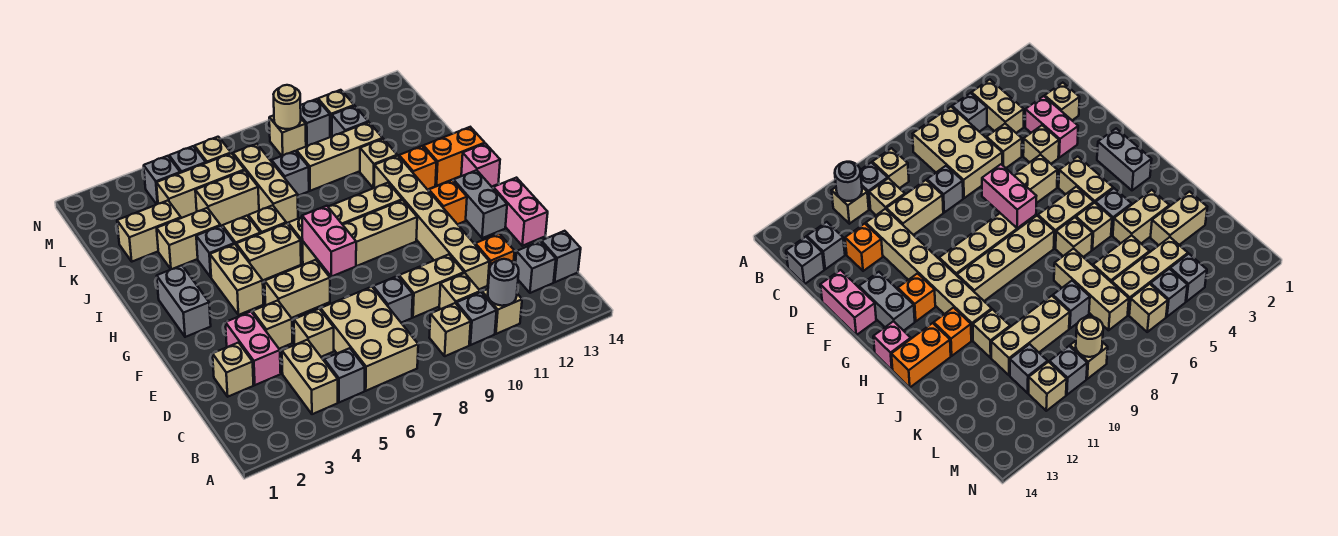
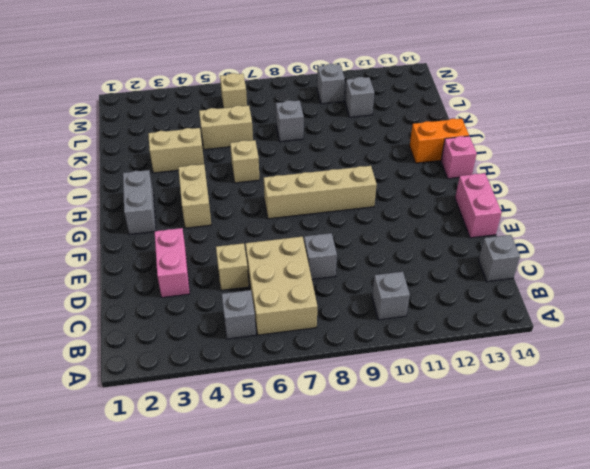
none -> tan brick B4:C4 level 1
none -> tan brick B9 level 1
none -> tan brick B11 level 1
none -> tan brick C10 level 1

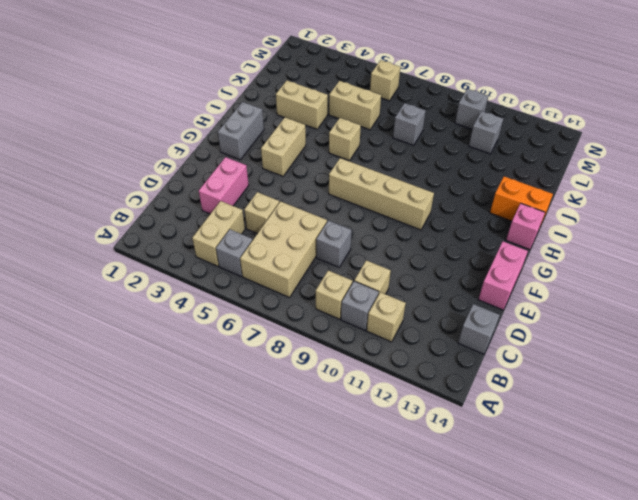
none -> grey brick C13 level 1
none -> tan brick D2 level 1
none -> tan brick D9:D10 level 1
none -> tan brick D11:I11 level 1

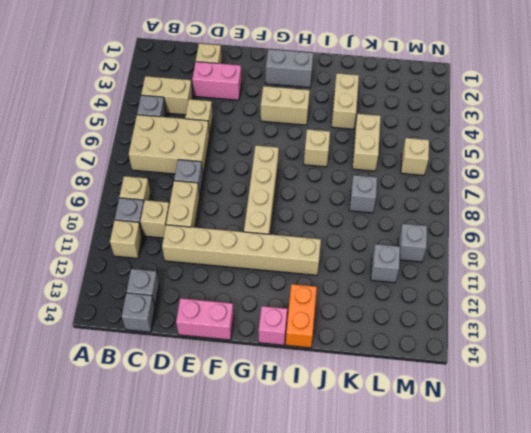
none -> orange brick D12 level 1
none -> tan brick E4 level 1
none -> tan brick F5:F6 level 1
none -> grey brick F13:G13 level 1

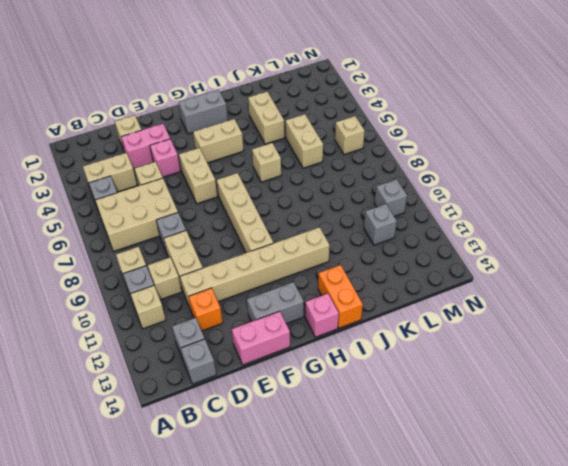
pink brick E4 level 1 -> tan brick E4 level 1
none -> orange brick G12 level 1
none -> tan brick H5:H6 level 1
none -> tan brick H7:H10 level 1
none -> grey brick I4 level 1

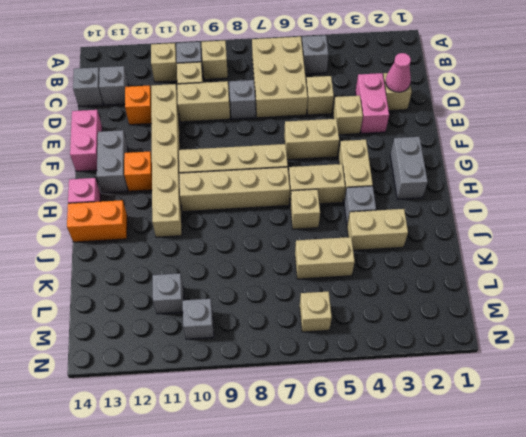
pink cone D2 level 2 -> none
none -> tan brick B4:C4 level 1
none -> tan brick I5 level 1
none -> orange brick I12 level 1
none -> tan brick J7:L7 level 1

